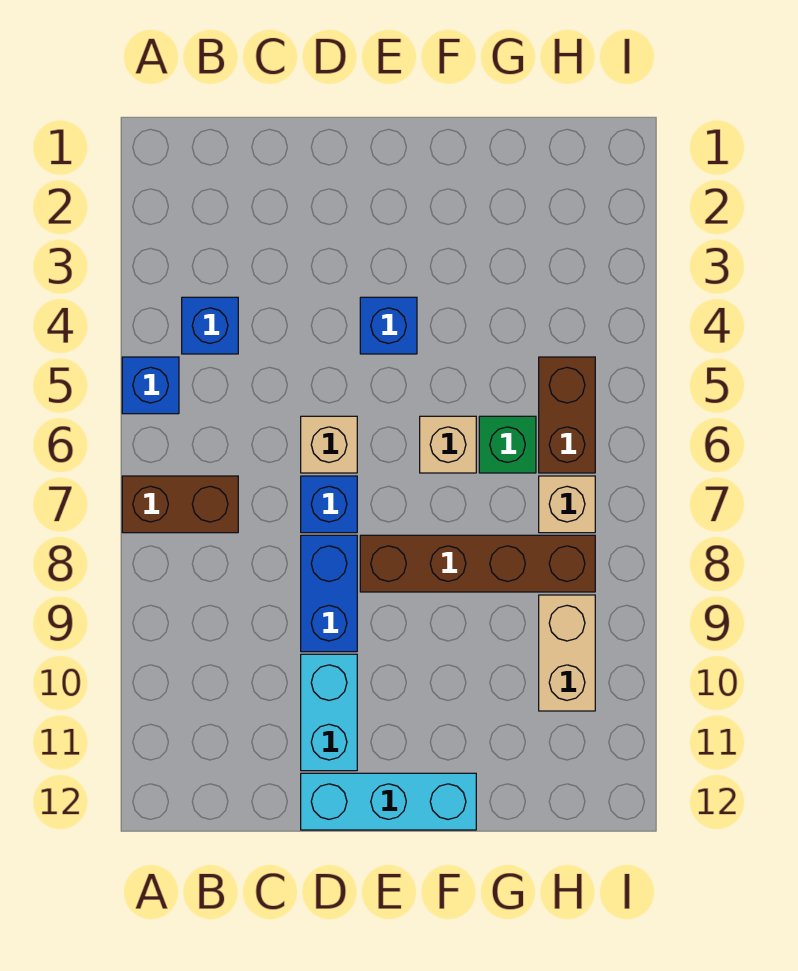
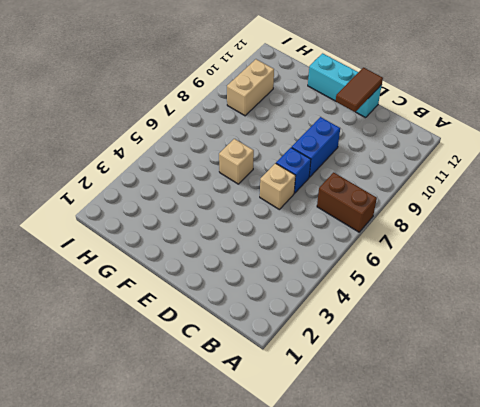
brown tile D11:D12 level 2 -> none
none -> blue brick A5 level 1
none -> blue brick B4 level 1
none -> cyan brick D10:D11 level 1

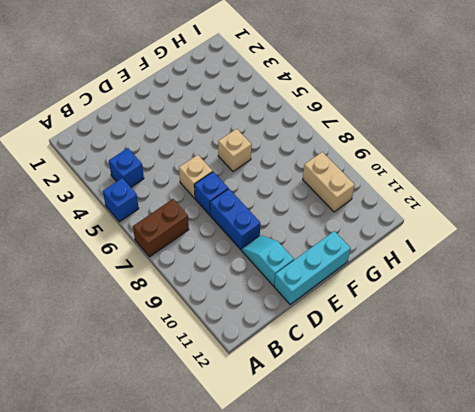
cyan slope D10:D11 level 1 top 11 -> cyan brick D10:D11 level 1
none -> blue brick E4 level 1
none -> brown brick E8:H8 level 1
none -> green brick G6 level 1

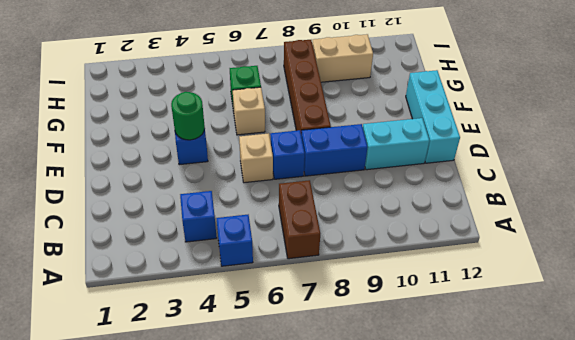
green round brick E4 level 2 -> none
none -> brown brick H5:H6 level 1
none -> tan brick H7 level 1

